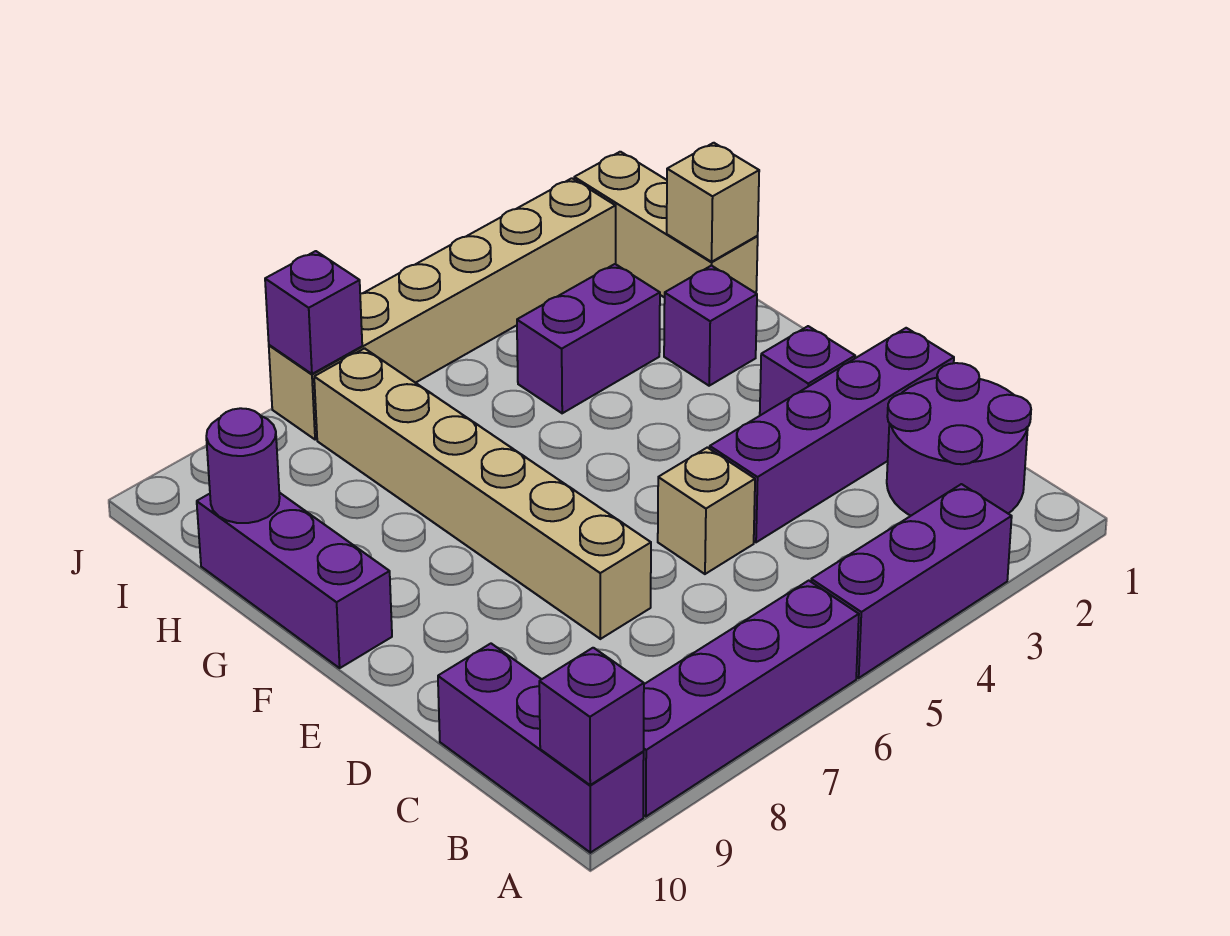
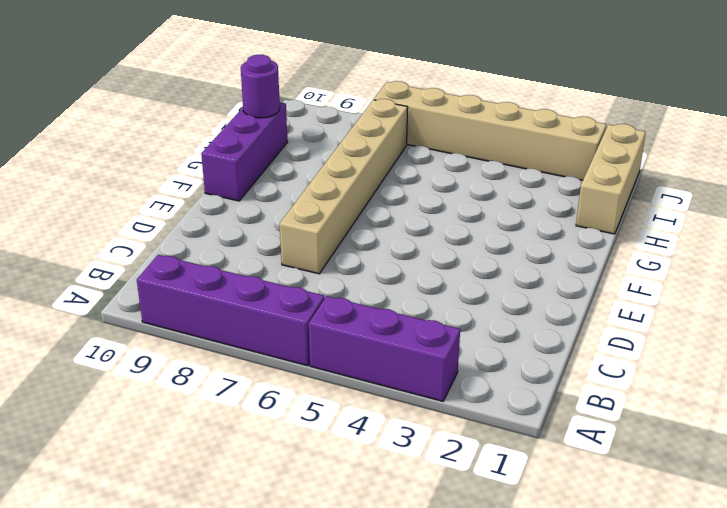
none -> purple brick A10:C10 level 1
none -> purple round brick B1:C2 level 1
none -> purple brick D1:D4 level 1

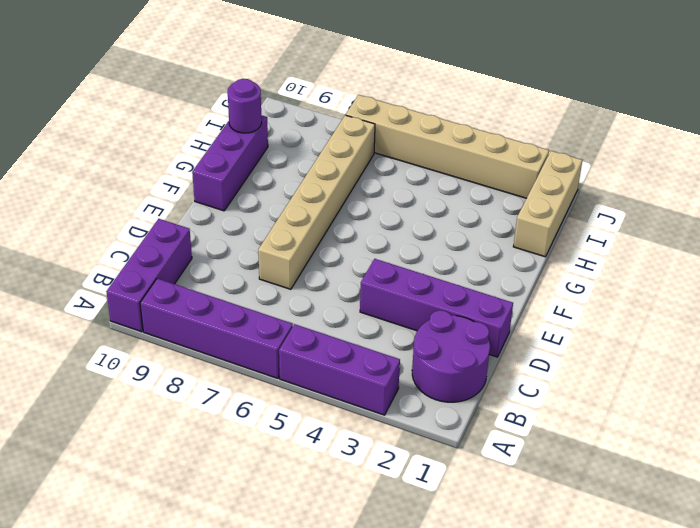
none -> tan brick D5 level 1
none -> purple brick E2 level 1
none -> purple brick G2 level 1

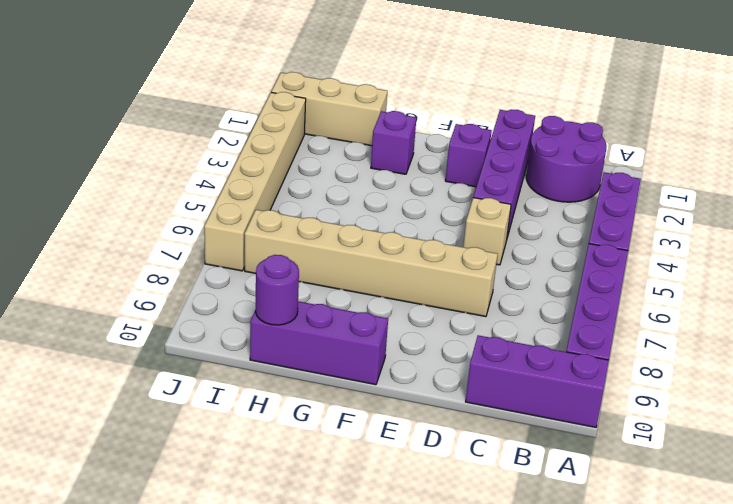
none -> purple brick H3:H4 level 1
none -> purple brick A10 level 2
none -> tan brick H1 level 2

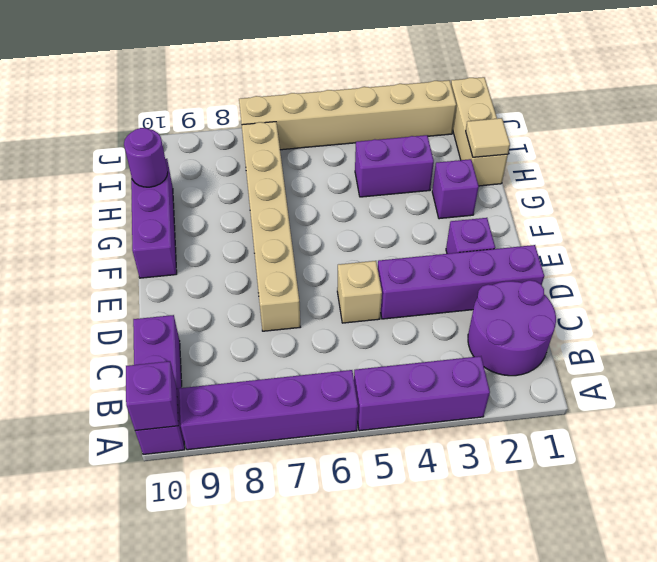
tan tile H1 level 2 -> tan brick H1 level 2
none -> purple brick J7 level 2

